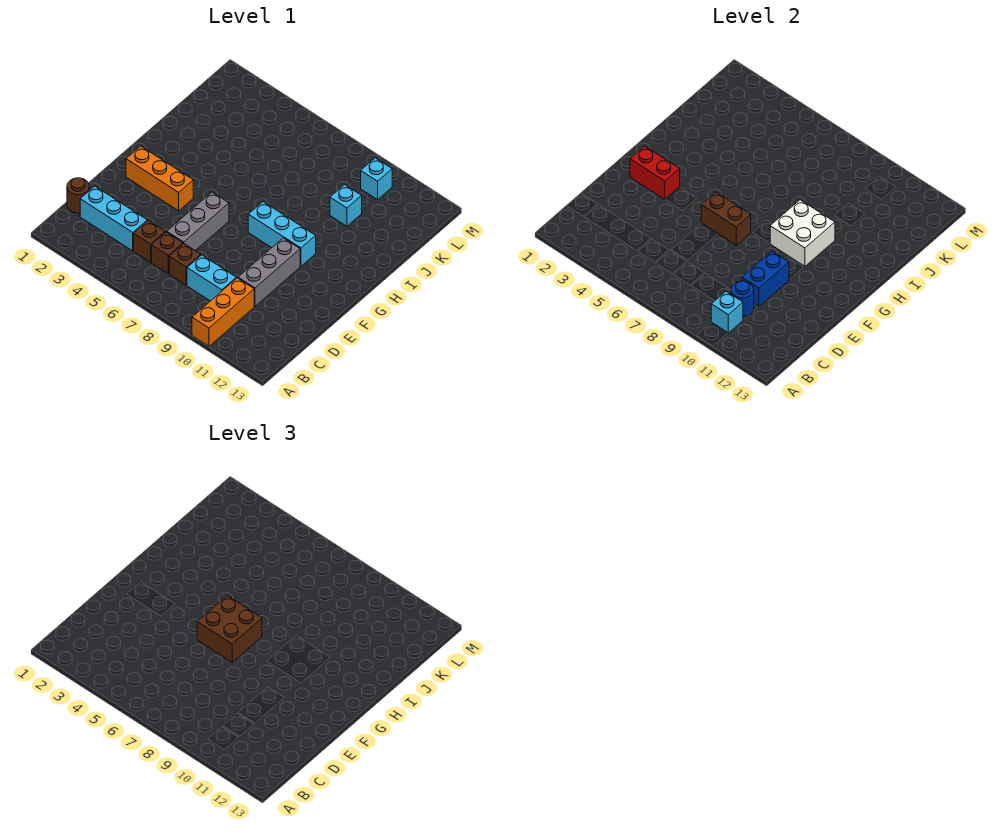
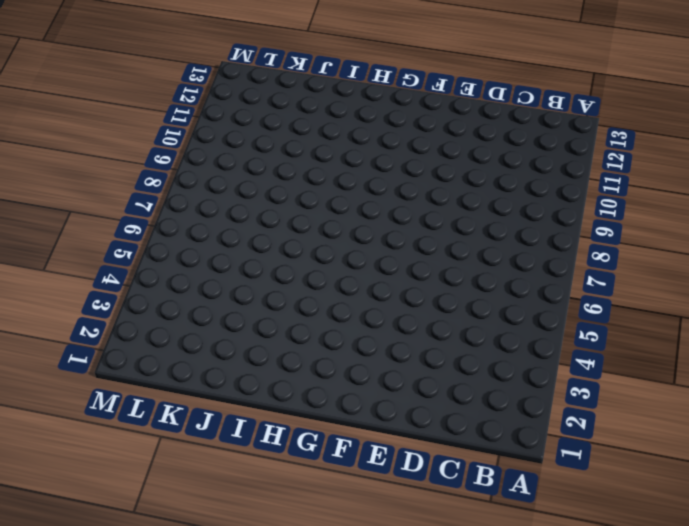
none -> orange brick A10:C10 level 1
none -> brown round brick C1 level 1
none -> cyan brick C2:C4 level 1

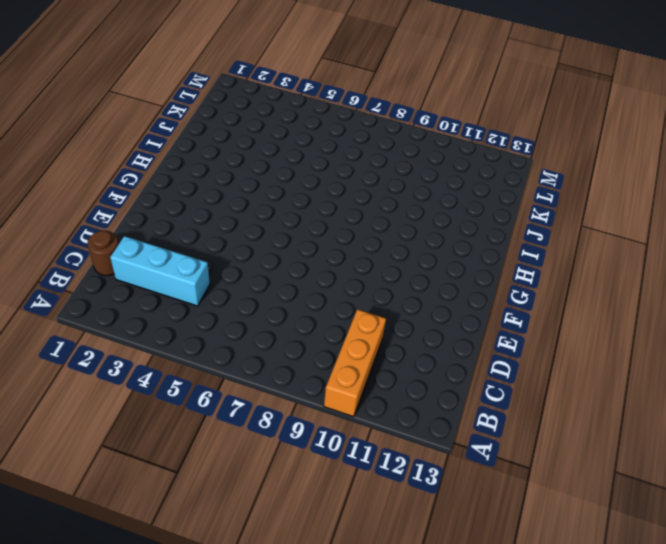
none -> brown brick C5 level 1
none -> brown brick C6 level 1
none -> brown brick C7 level 1

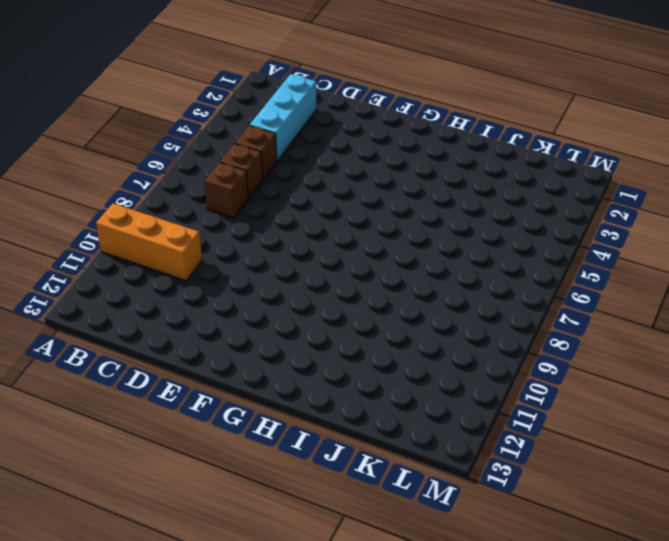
none -> brown round brick C1 level 1
none -> cyan brick C8:C9 level 1
none -> grey brick D6:F6 level 1

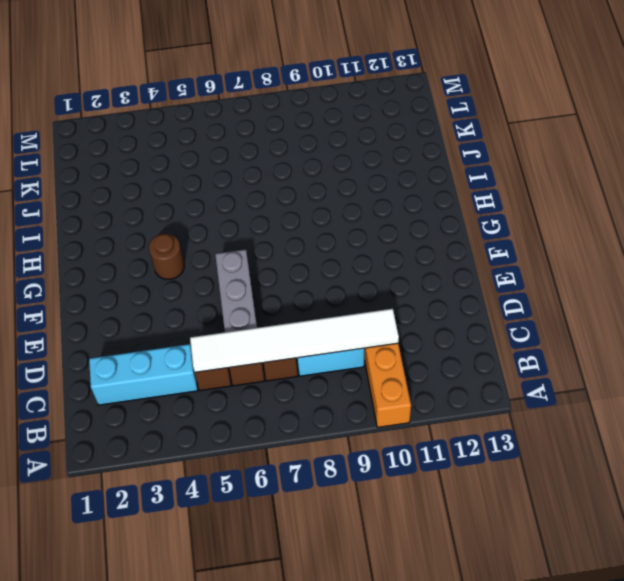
white tile C5:C10 level 2 -> blue round brick C10 level 2
brown round brick G4 level 1 -> brown round brick C1 level 1
none -> grey brick D10:F10 level 1
none -> orange brick F2:F4 level 1
none -> cyan brick G8:G10 level 1

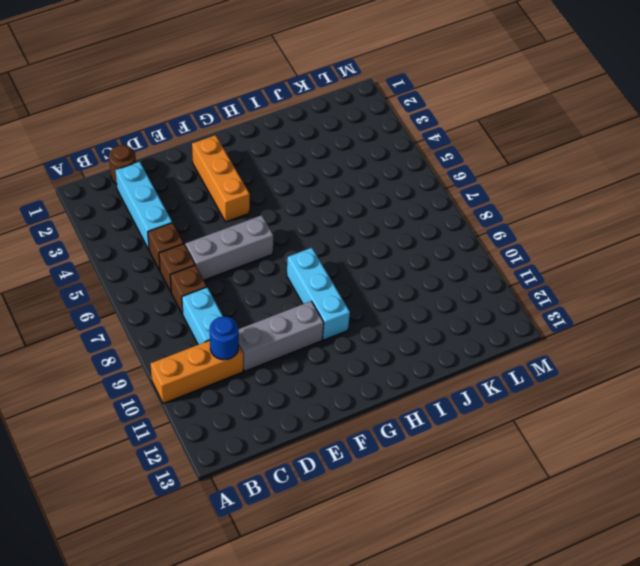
none -> cyan brick J10 level 1
none -> cyan brick L10 level 1
none -> cyan brick B10 level 2

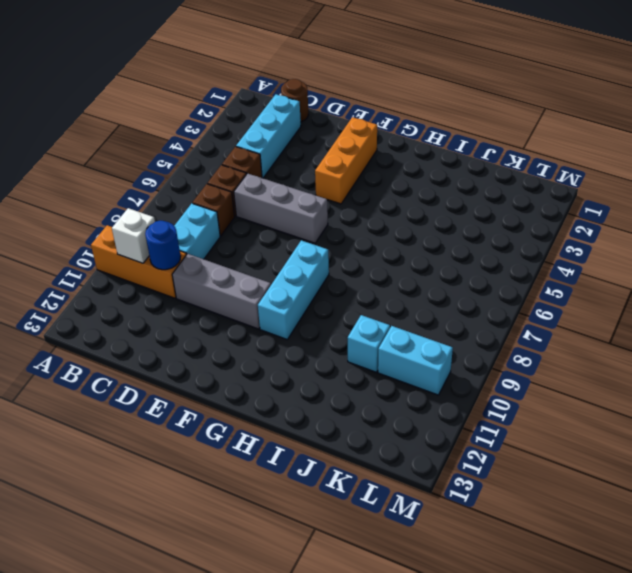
white brick B10 level 2 -> cyan brick B10 level 2
cyan brick K10:L10 level 1 -> cyan brick L10 level 1
none -> blue brick D10:E10 level 2
none -> red brick F2:F3 level 2
none -> brown brick F6:F7 level 2

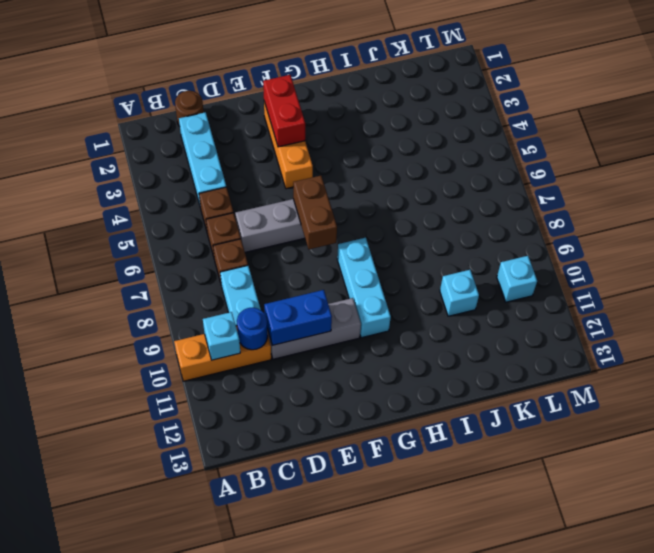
none -> white brick G9:H10 level 2
none -> brown brick F6:G7 level 3

